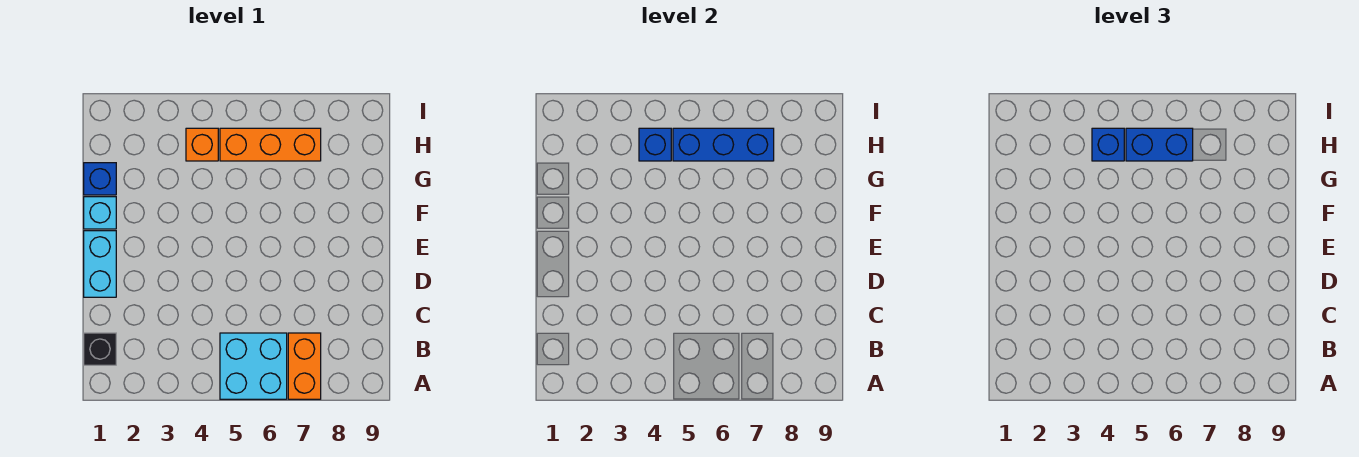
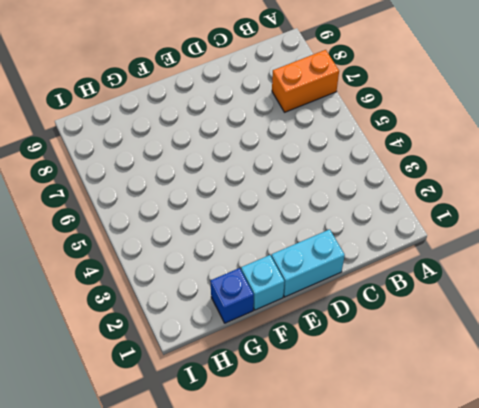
none -> cyan brick A5:B6 level 1
none -> black brick B1 level 1
none -> orange brick H4 level 1

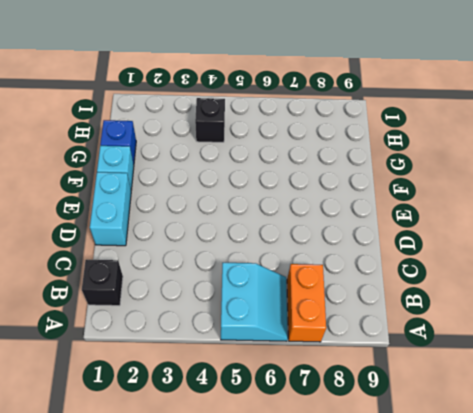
cyan slope A5:B6 level 1 top 5 -> cyan brick A5:B6 level 1
black brick H4 level 1 -> orange brick H4 level 1
none -> orange brick H5:H7 level 1
none -> blue brick H4 level 2
none -> blue brick H5:H7 level 2

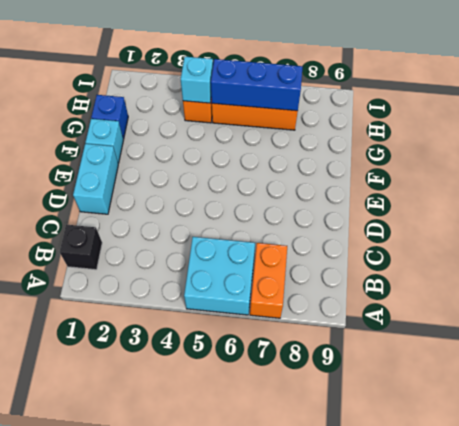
cyan brick H4 level 2 -> blue brick H4 level 2
none -> blue brick H4 level 3
none -> blue brick H5:H6 level 3

